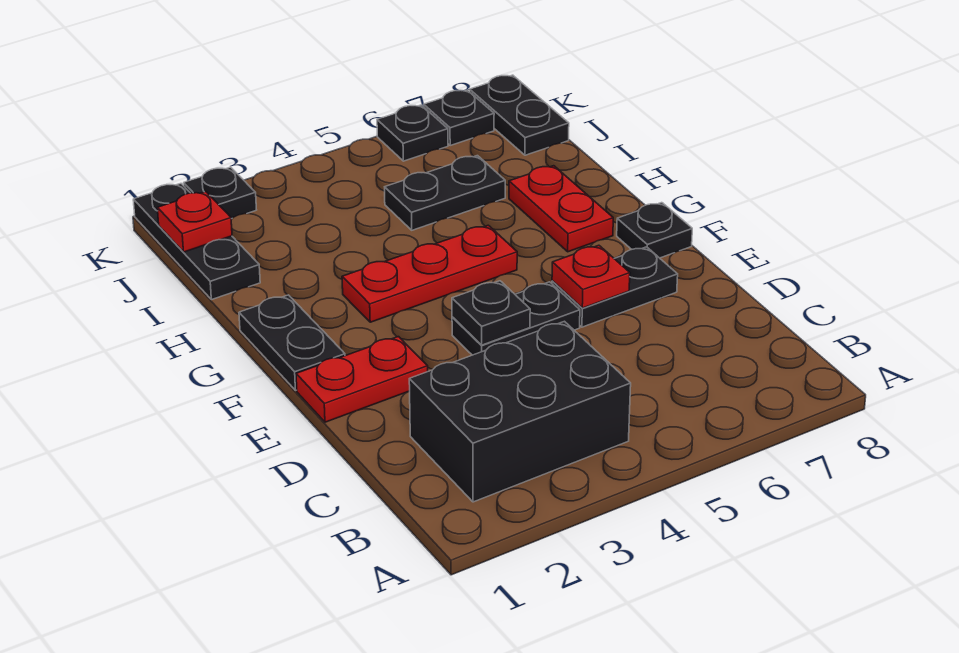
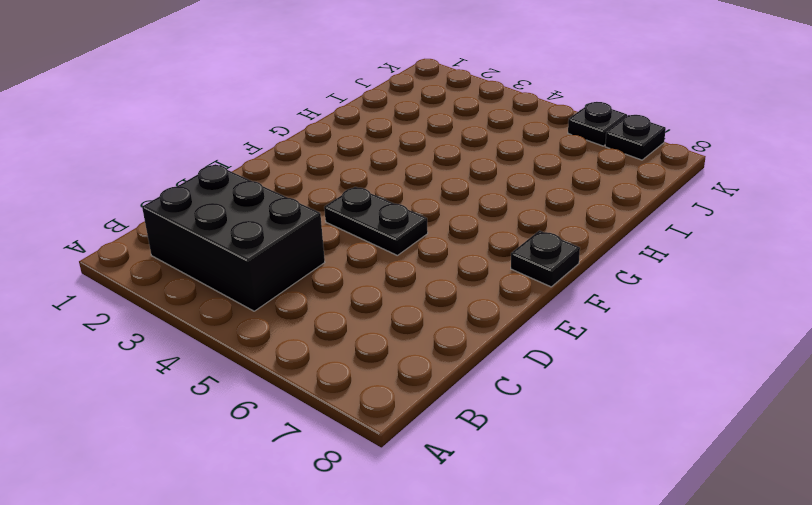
none -> red plate E1:E2 level 1
none -> black plate E6:E7 level 1
none -> black plate F1:G1 level 1

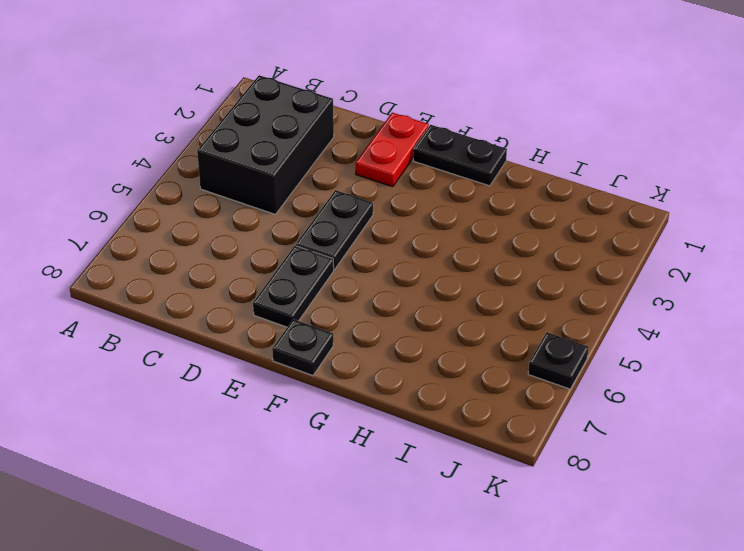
none -> red plate G3:G5 level 1
none -> red plate G7:H7 level 1
none -> black plate I1:K1 level 1

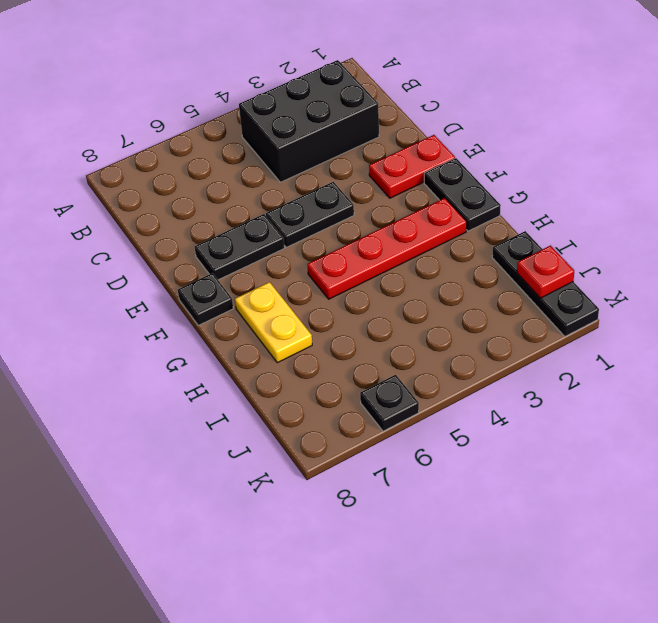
red plate G2:G5 level 1 -> red plate G3:G5 level 1
yellow plate G7:H7 level 1 -> red plate G7:H7 level 1
none -> black plate I5:I6 level 1
none -> black plate J8:K8 level 1
none -> black plate K2 level 1

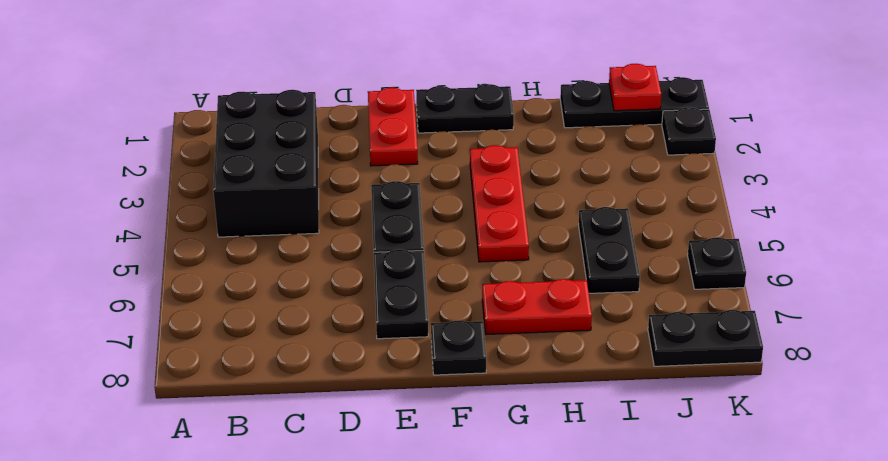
none -> black plate K7 level 1
none -> black plate E4 level 2
none -> red plate E6 level 2

